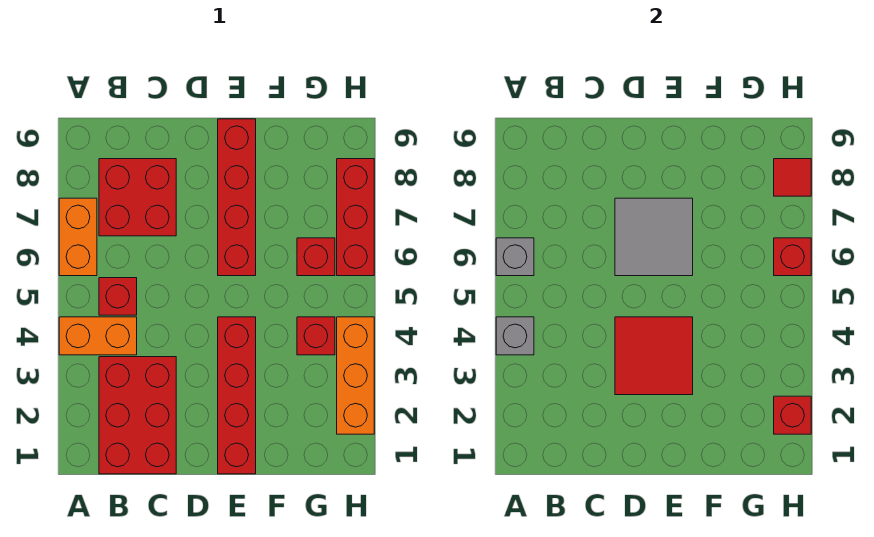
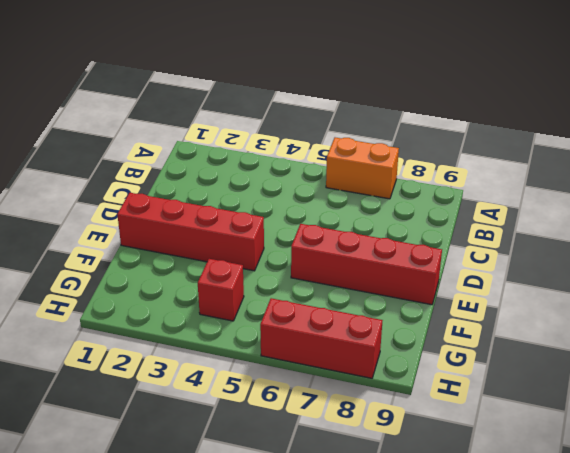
none -> orange brick A4:B4 level 1
none -> red brick B1:C3 level 1
none -> red brick B5 level 1

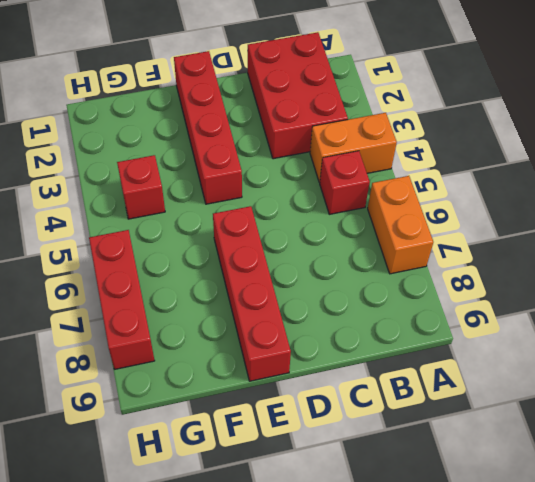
none -> red brick B7:C8 level 1
none -> red brick G6 level 1
none -> orange brick H2:H4 level 1

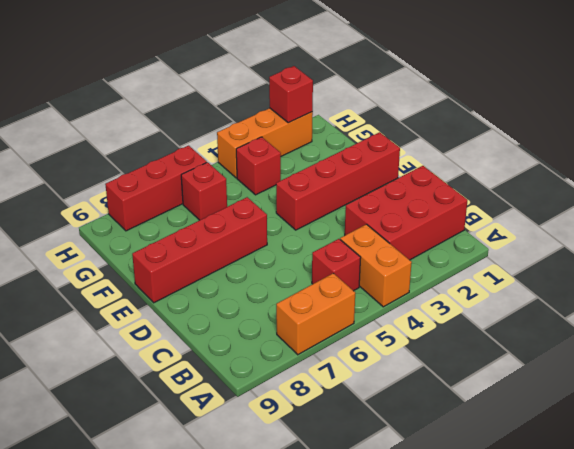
none -> red brick B7:C8 level 1
none -> grey brick A4 level 2
none -> grey brick A6 level 2

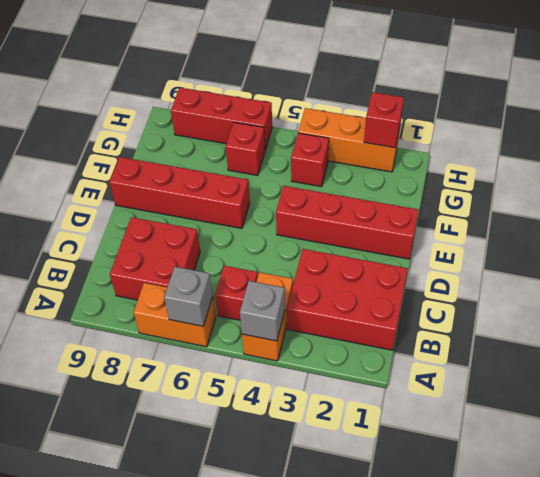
none -> red tile D3:E4 level 2
none -> grey tile D6:E7 level 2
none -> red brick H6 level 2

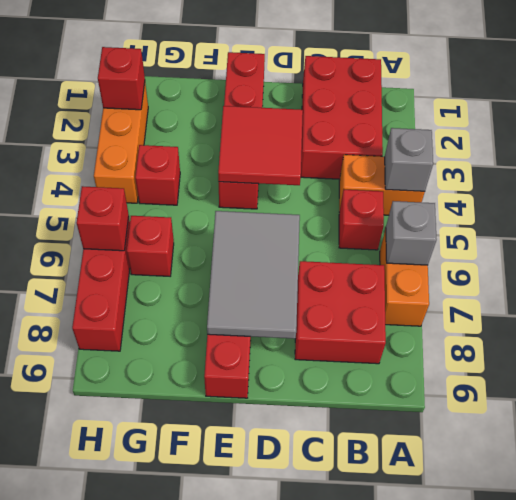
grey tile D6:E8 level 2 -> grey tile D6:E7 level 2
none -> red tile H8 level 2

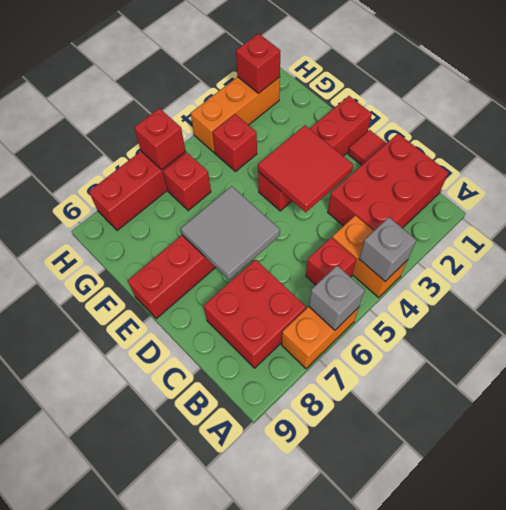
red tile D1 level 1 -> red tile H8 level 2

